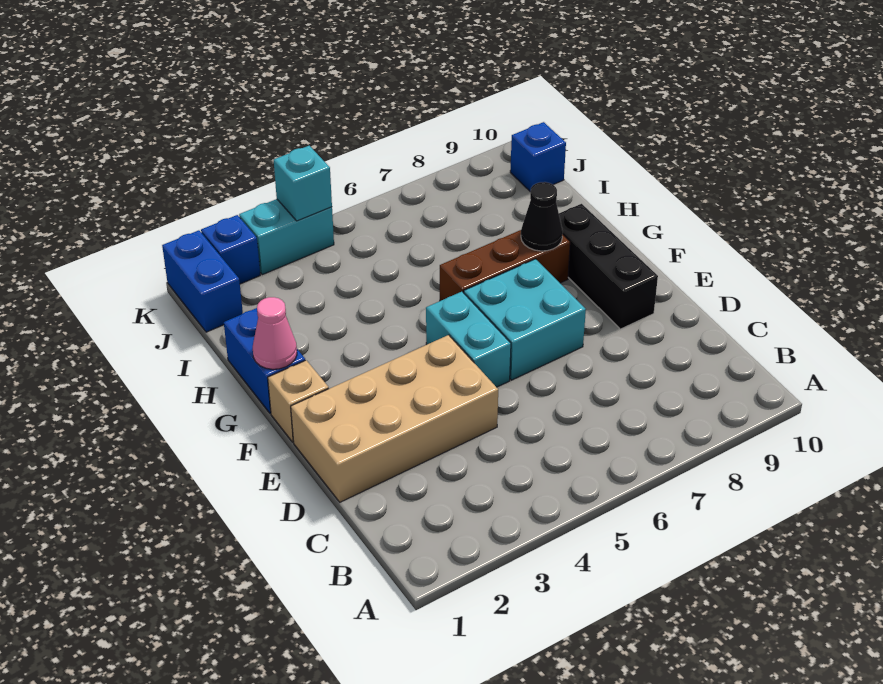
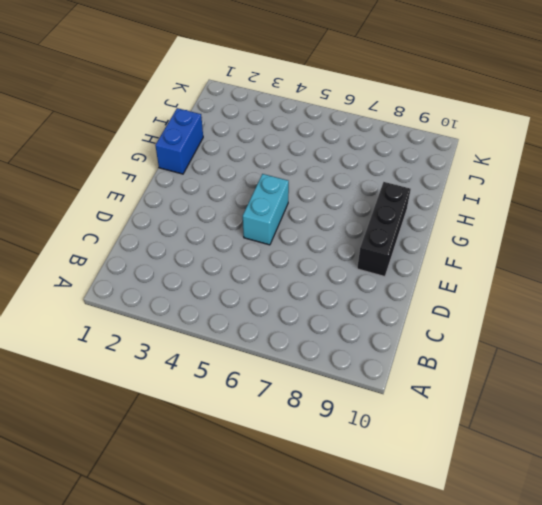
none -> tan brick D1:E4 level 1
none -> cyan brick E6:F7 level 1
none -> tan brick F1 level 1

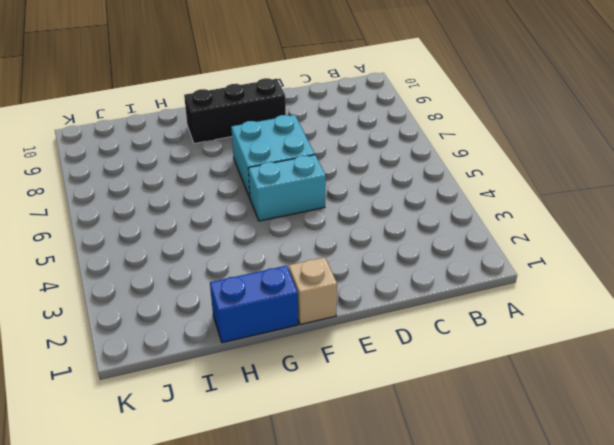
none -> tan brick D1:E4 level 1
none -> brown brick G6:G8 level 1
none -> blue brick J1:K1 level 1

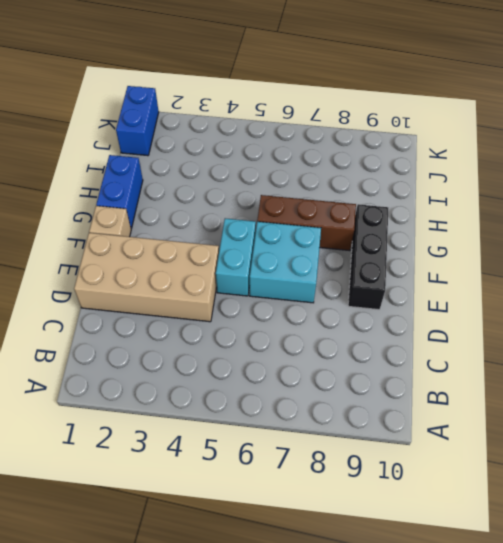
none -> blue brick J10 level 1
none -> blue brick K2 level 1
none -> cyan brick K3:K4 level 1

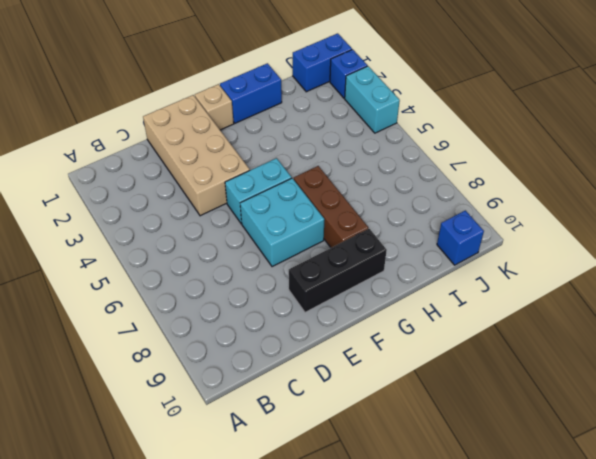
none -> pink cone G1 level 2
none -> black cone G8 level 2
none -> cyan brick K4 level 2

